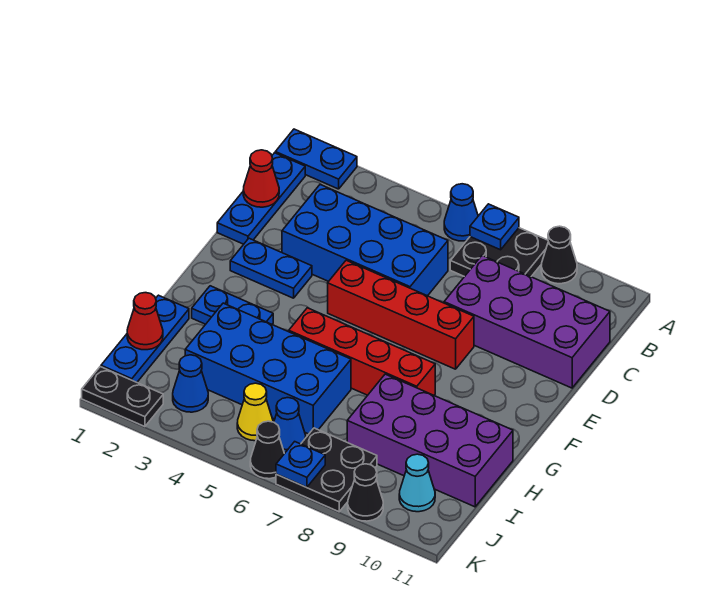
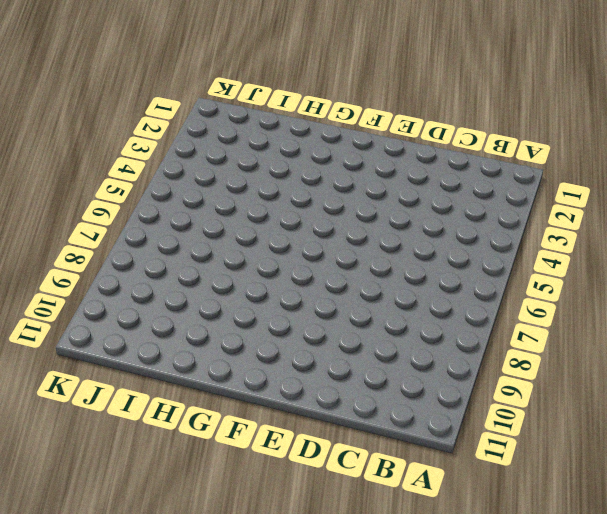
none -> blue plate A1:A2 level 1
none -> blue cone A6 level 1
none -> black plate A7:B8 level 1

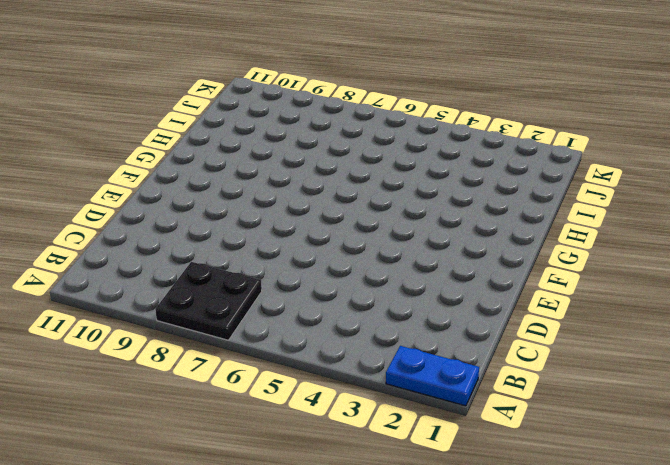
none -> blue cone A6 level 1
none -> black cone A9 level 1
none -> blue plate B1:D1 level 1

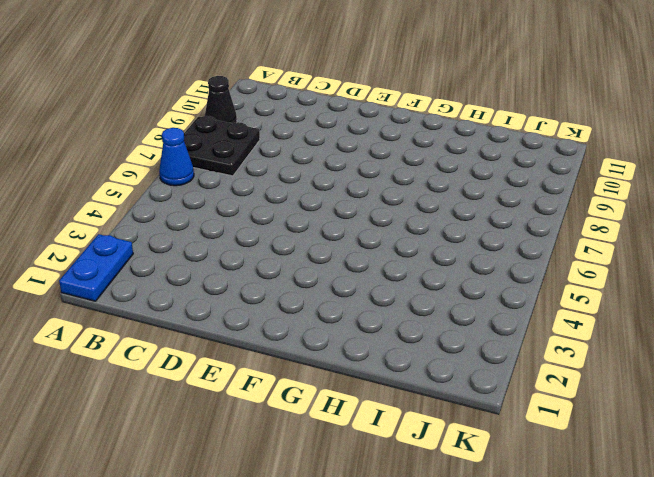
none -> blue plate B1:D1 level 1
none -> blue brick C3:D6 level 1
none -> purple brick C8:D11 level 1

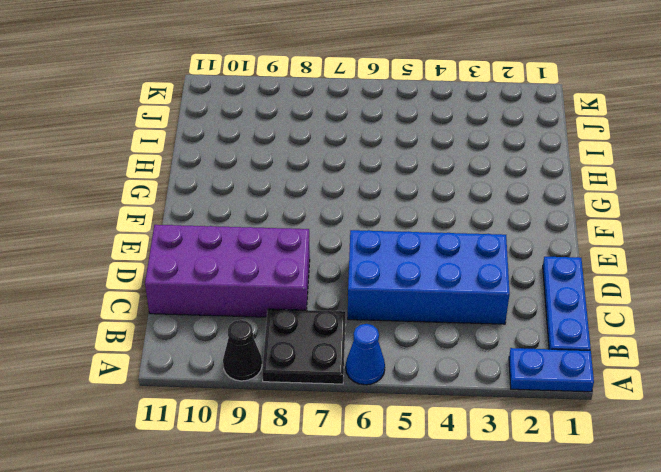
none -> blue plate E2:E3 level 1
none -> red brick E5:E8 level 1
none -> blue plate G2:G3 level 1

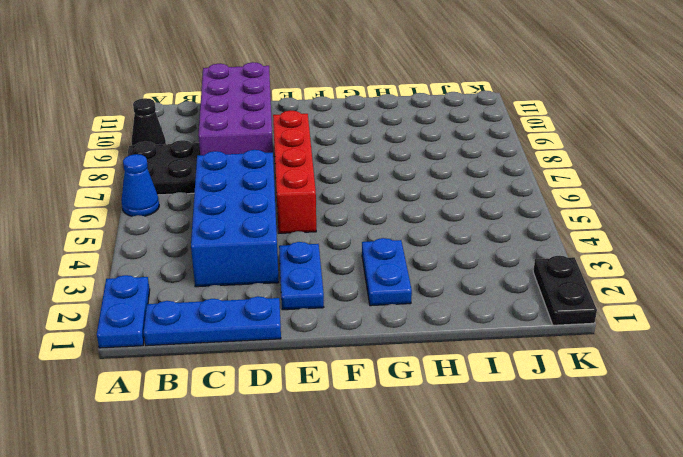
none -> red brick G5:G8 level 1
none -> blue plate H1:J1 level 1
none -> blue brick H3:I6 level 1

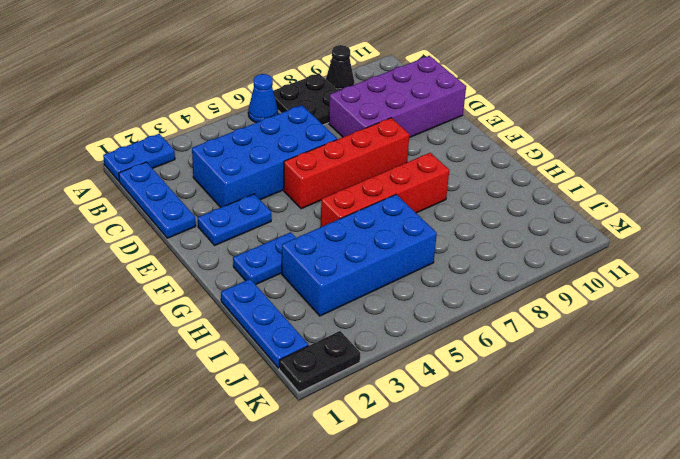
none -> purple brick H8:I11 level 1
none -> blue cone J3 level 1
none -> yellow cone J5 level 1

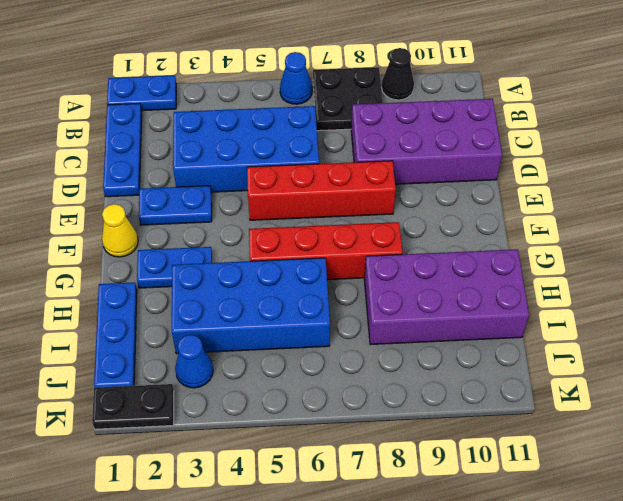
yellow cone F1 level 1 -> yellow cone J5 level 1
none -> blue cone J6 level 1
none -> black plate J7:K8 level 1
none -> cyan cone J10 level 1

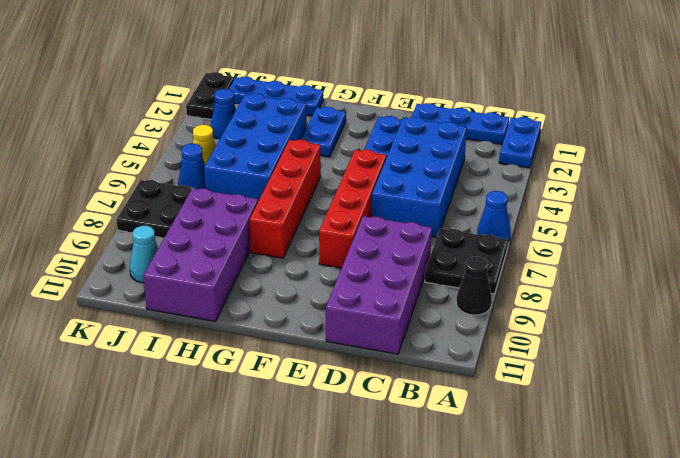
none -> black cone K6 level 1
none -> black cone K9 level 1
none -> blue plate A7 level 2

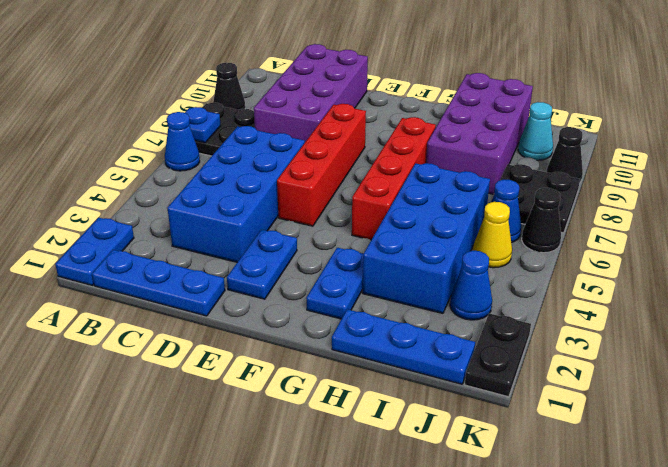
none -> red cone C1 level 2
none -> red cone I1 level 2
none -> blue plate K7 level 2

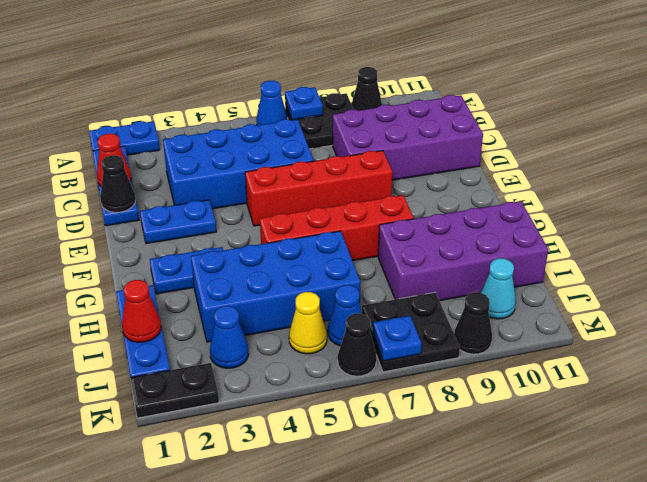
black cone D1 level 2 -> none

